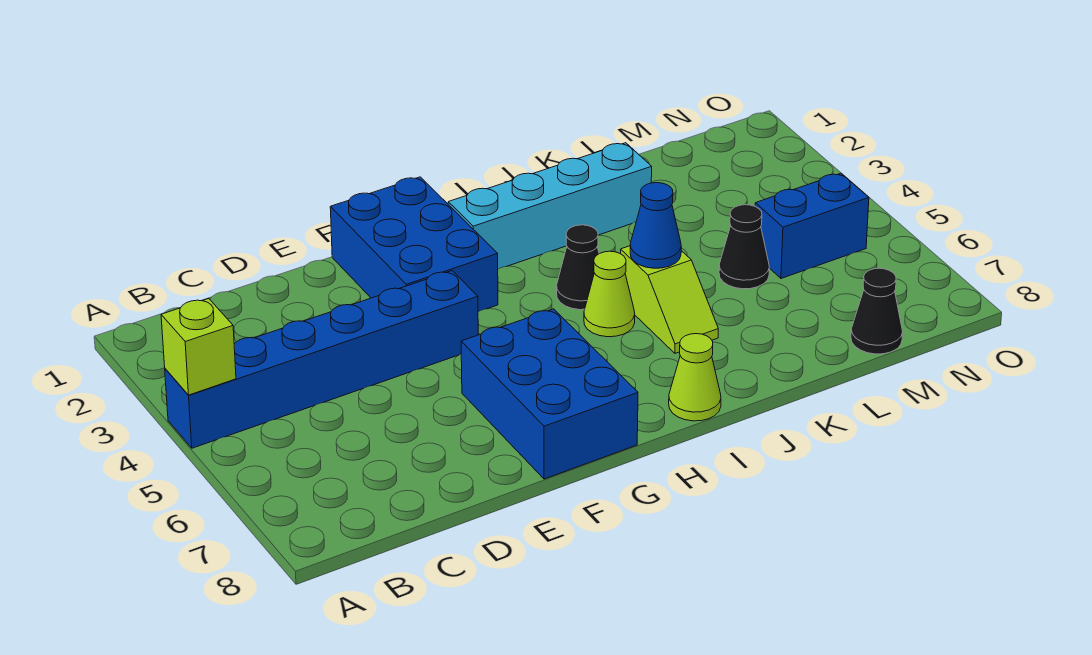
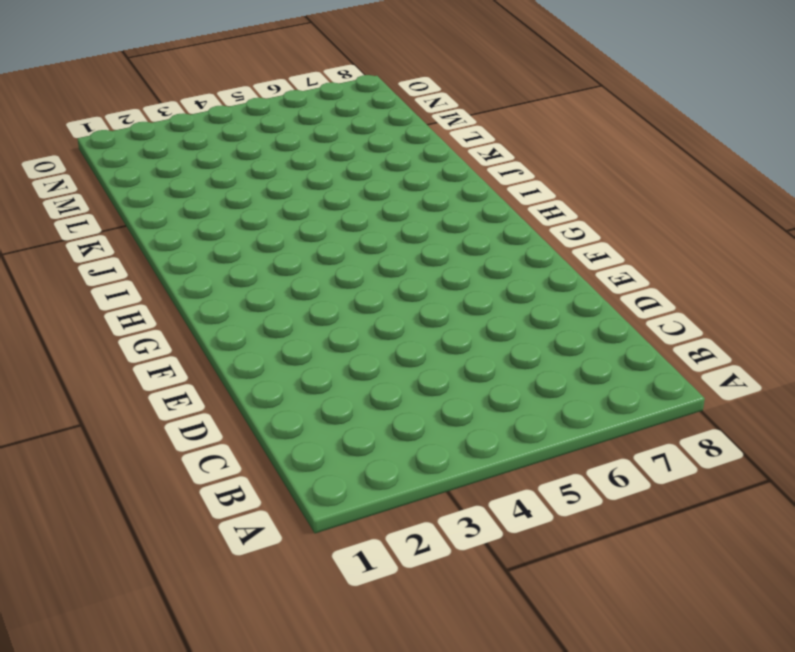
none -> blue brick A4:F4 level 1
none -> blue brick F1:G3 level 1
none -> blue brick F6:G8 level 1

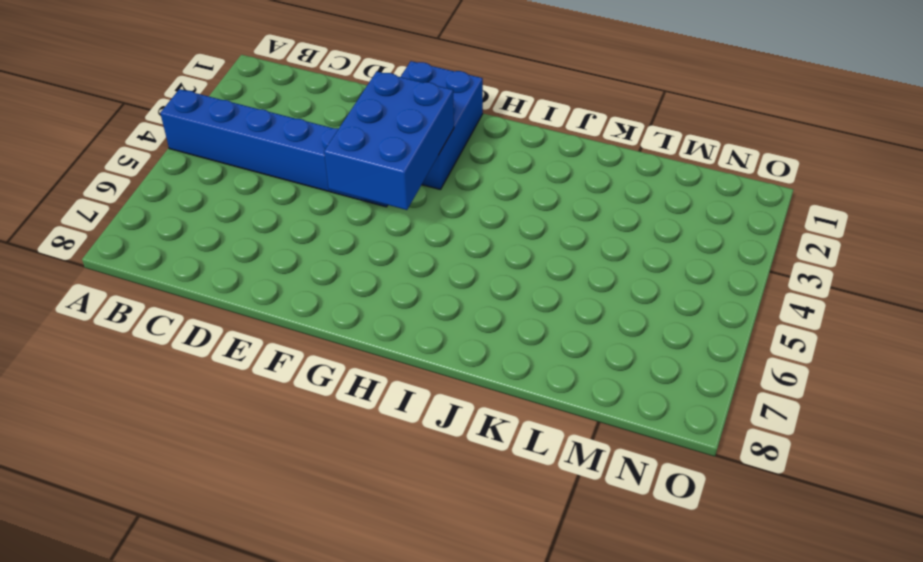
blue brick F3:G5 level 2 -> blue brick F6:G8 level 1
none -> cyan brick H2:K2 level 1
none -> black cone I4 level 1
none -> lime cone I5 level 1

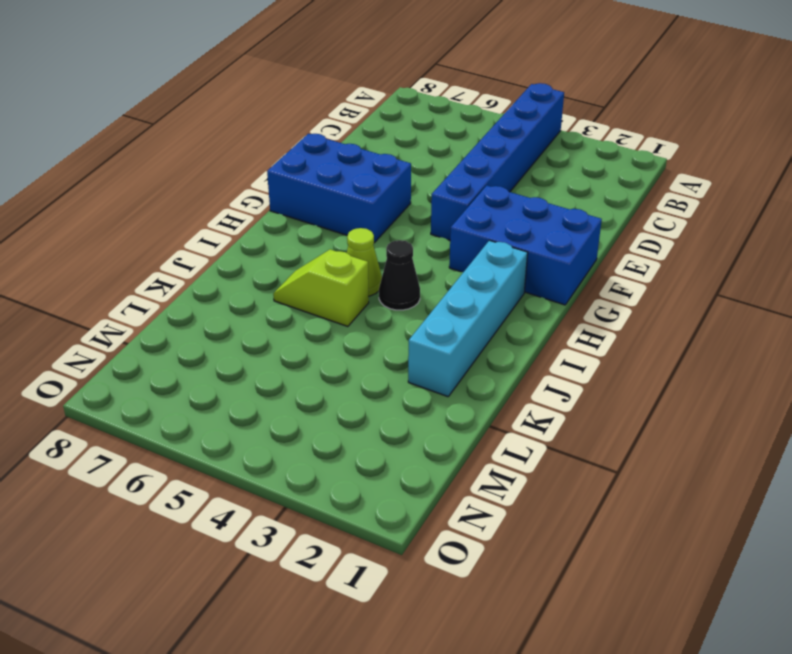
none -> lime cone I8 level 1
none -> black cone L5 level 1
none -> blue brick M5:N5 level 1

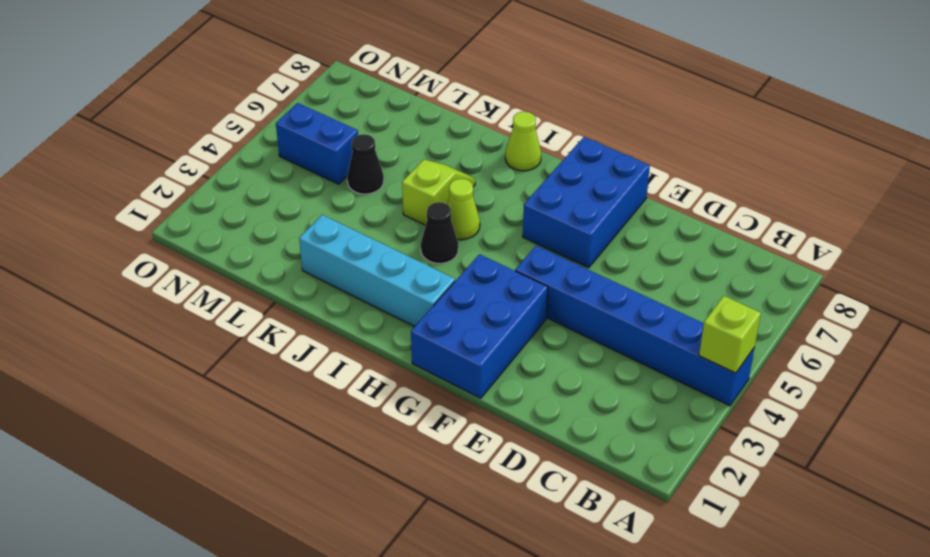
none -> black cone M8 level 1
none -> blue cone J5 level 2

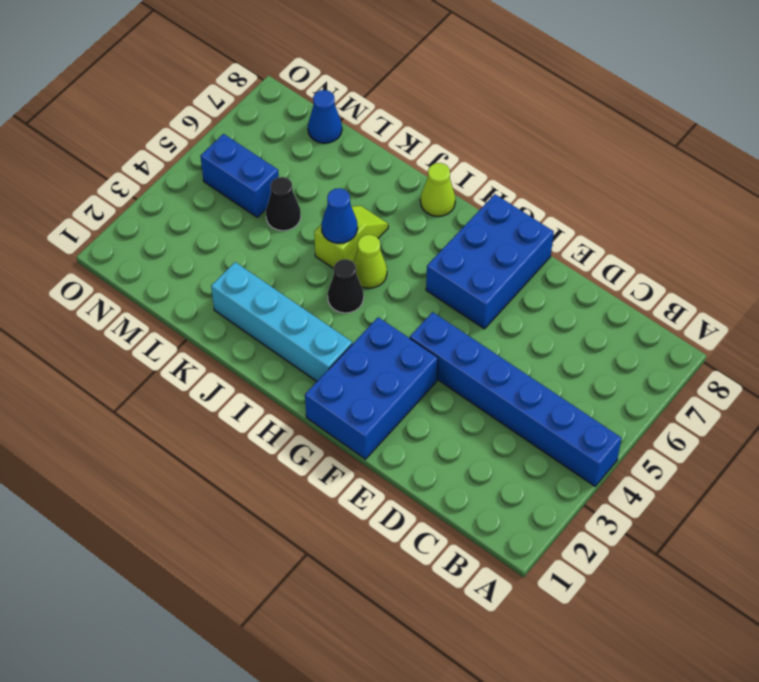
blue cone M8 level 1 -> black cone M8 level 1
none -> lime brick A4 level 2

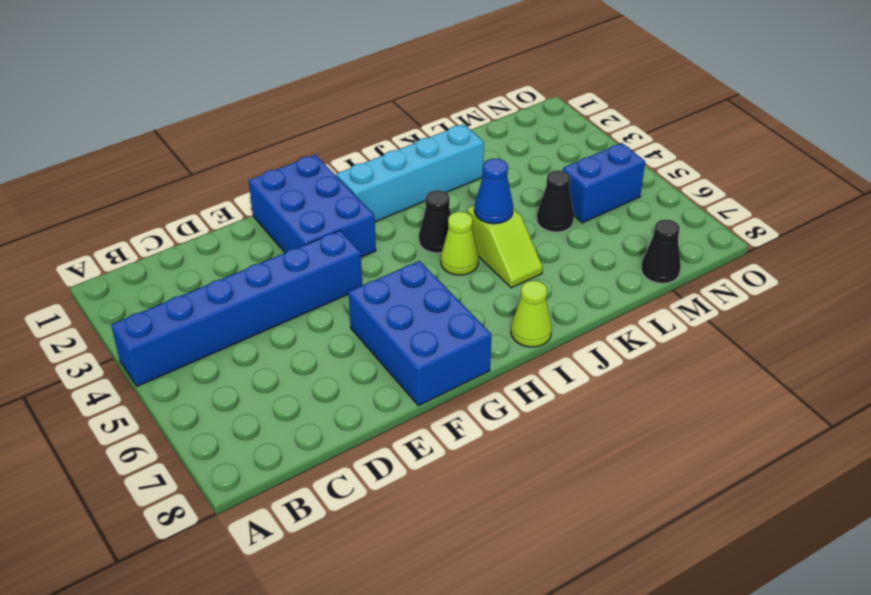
none -> lime brick A4 level 2

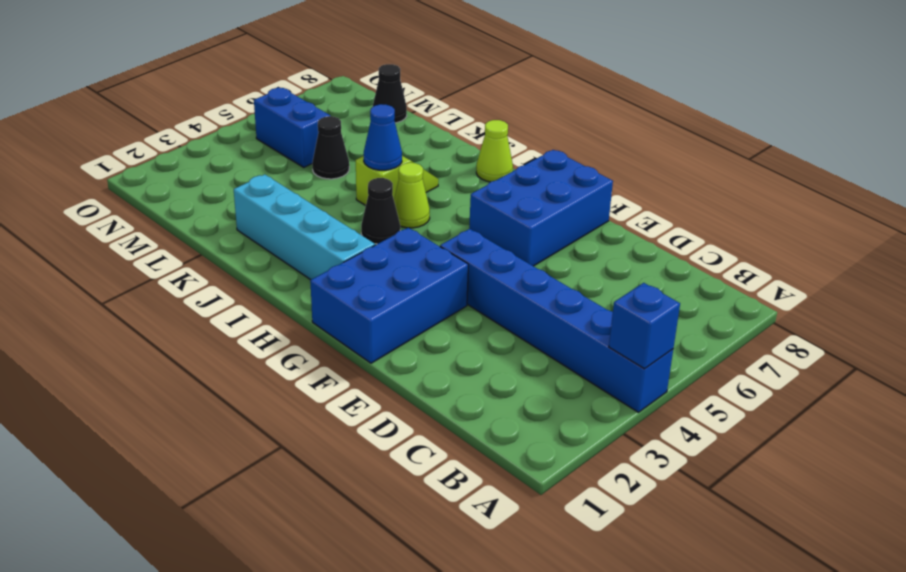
blue brick A4 level 2 -> lime brick A4 level 2

